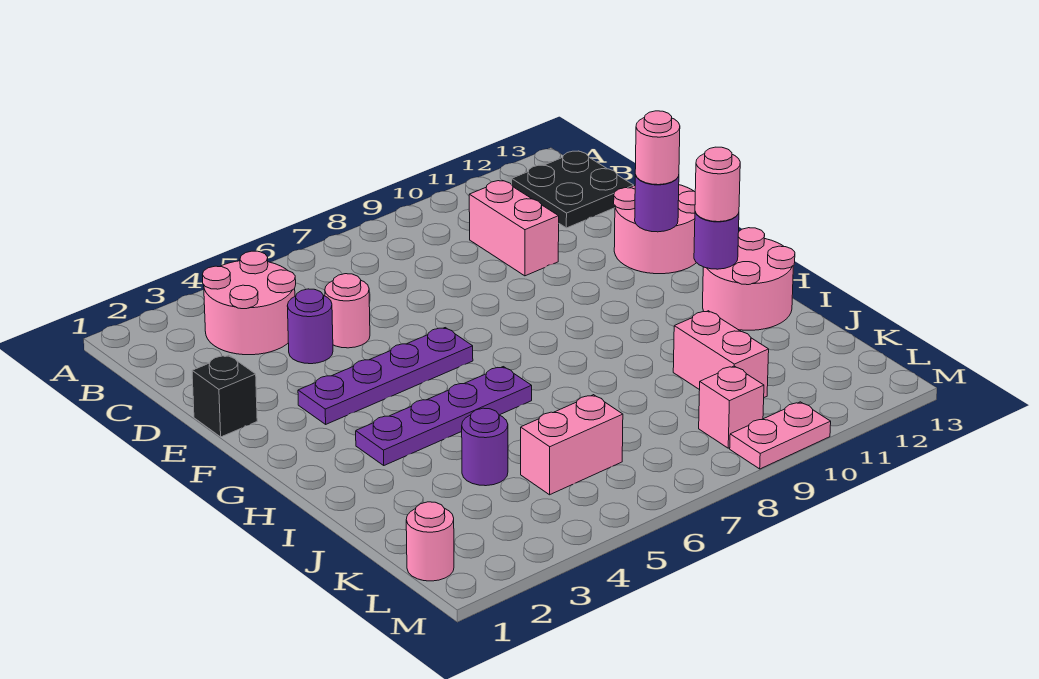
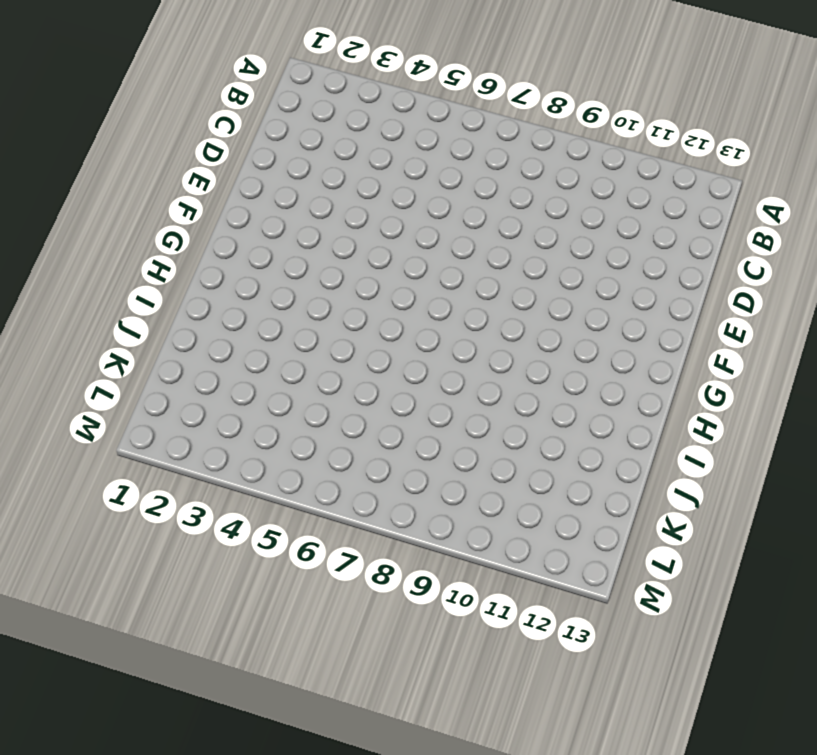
none -> pink round brick B3:C4 level 1
none -> black plate B12:C13 level 1
none -> pink brick C10:D10 level 1

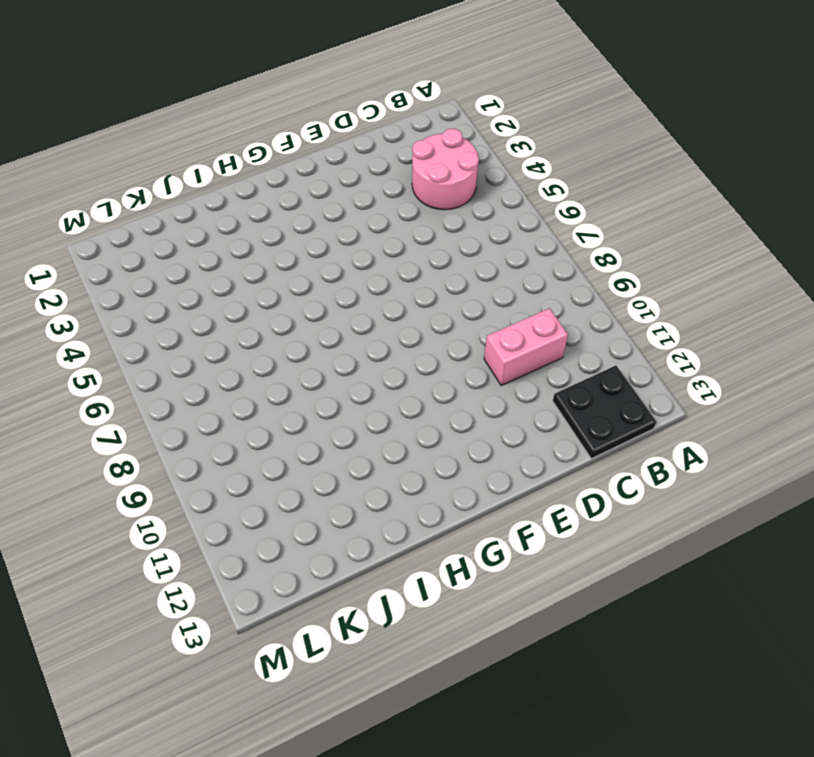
none -> purple round brick D4 level 1
none -> pink round brick D5 level 1
none -> black brick E1 level 1

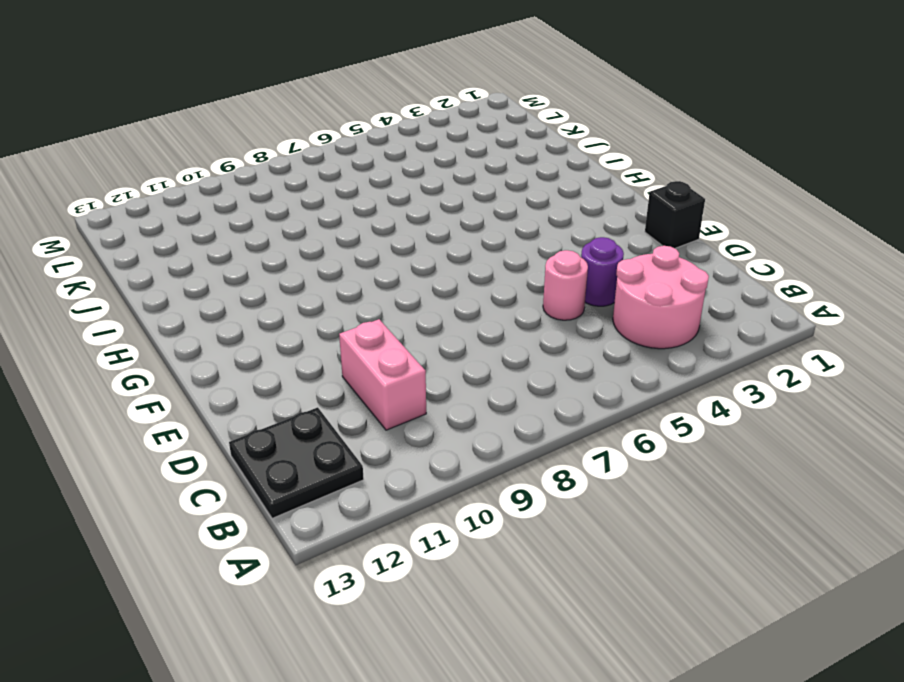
none -> pink round brick E12:F13 level 1
none -> purple plate F3:F6 level 1
none -> purple plate H3:H6 level 1

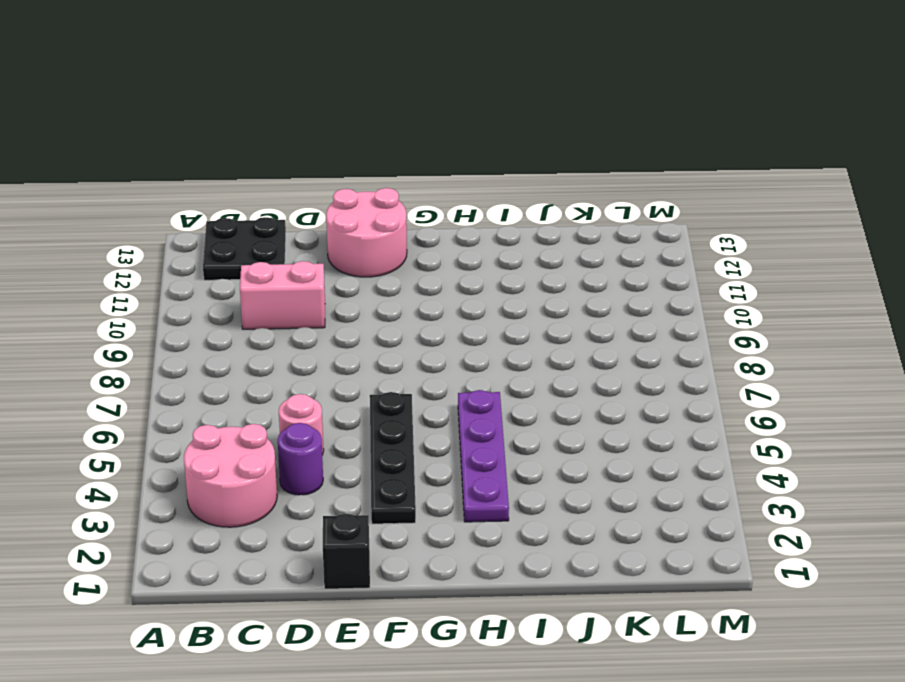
black plate F3:F6 level 1 -> purple plate F3:F6 level 1
none -> pink round brick H12:I13 level 1
none -> purple round brick J4 level 1
none -> pink brick J10:K10 level 1

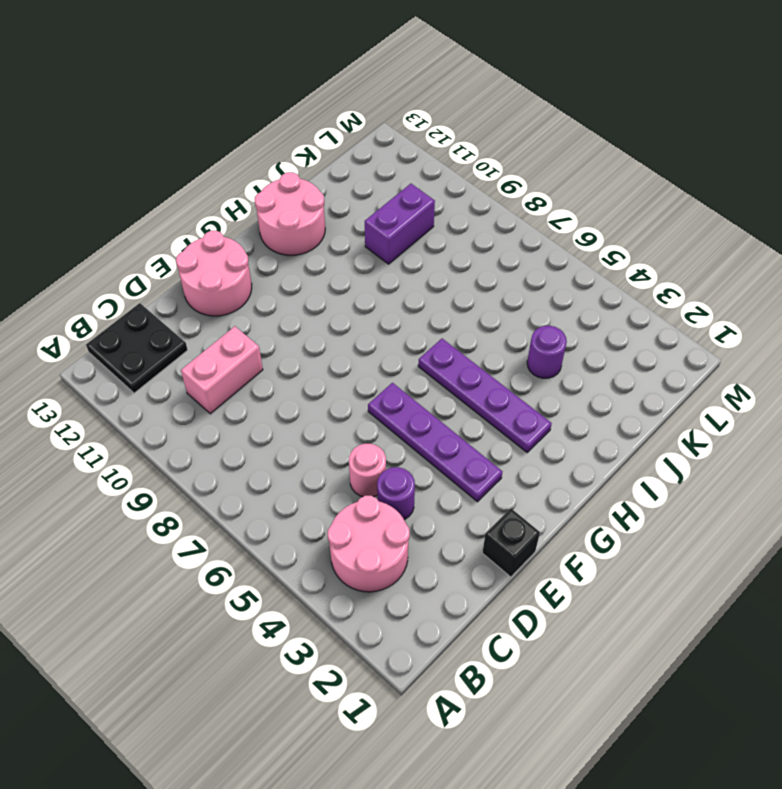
purple brick J10:K10 level 1 -> pink brick J10:K10 level 1
none -> pink brick K5:K6 level 1
none -> pink round brick L1 level 1
none -> pink brick L9 level 1

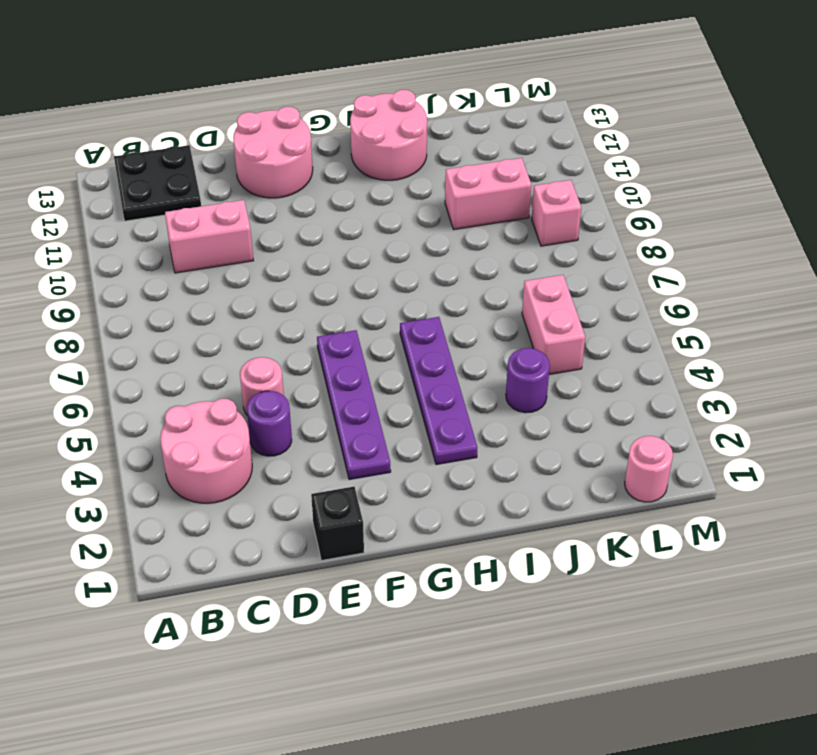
none -> pink plate M9:M10 level 1
none -> purple round brick F12 level 2
none -> purple round brick H12 level 2

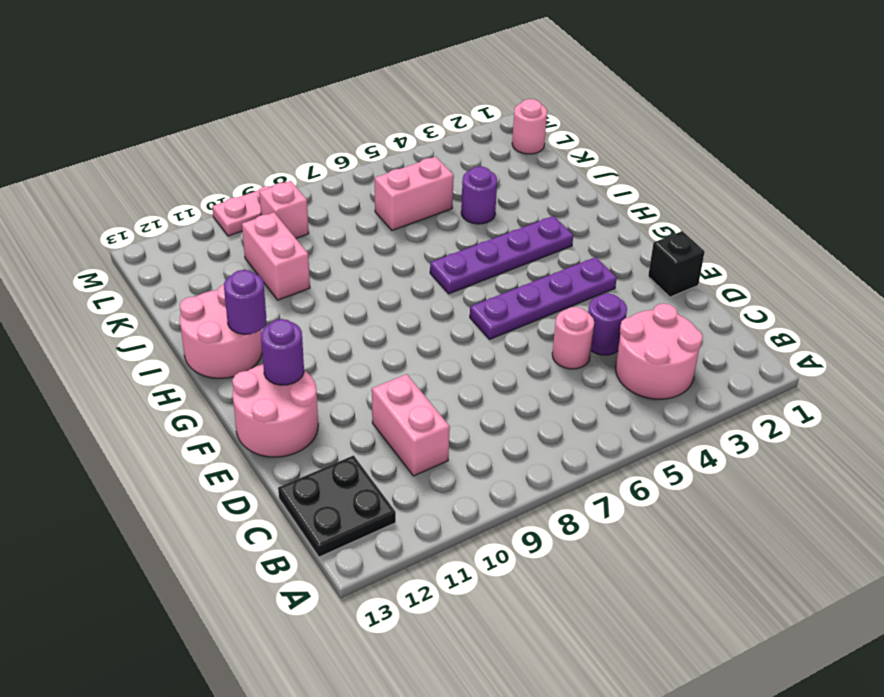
none -> pink round brick F12 level 3
none -> pink round brick H12 level 3

